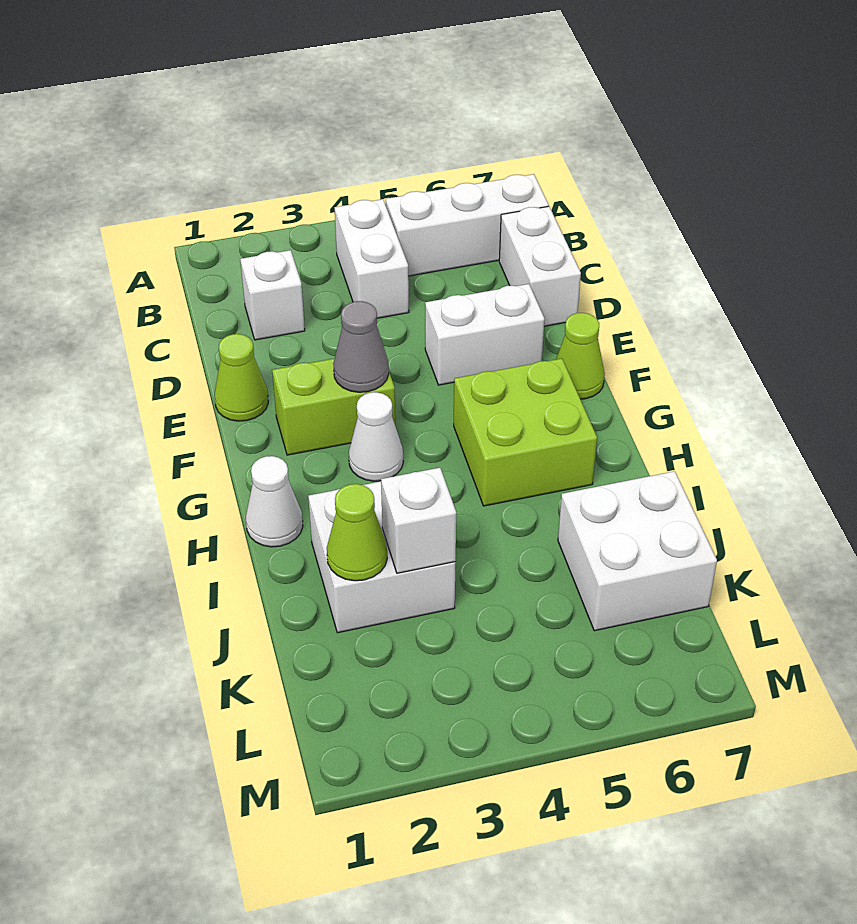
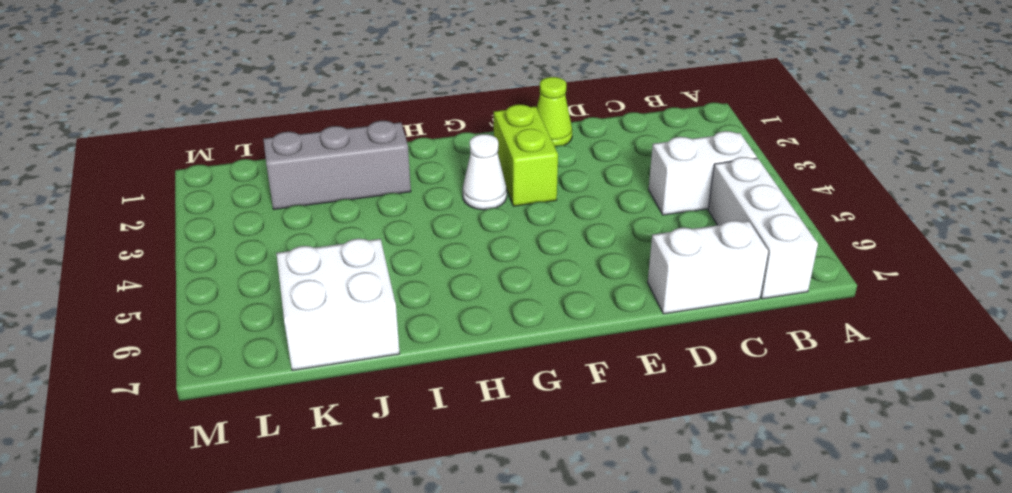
grey brick I2:K2 level 1 -> white brick I2:J3 level 1
none -> white brick C2 level 1
none -> white brick E5:E6 level 1
none -> lime cone F7 level 1

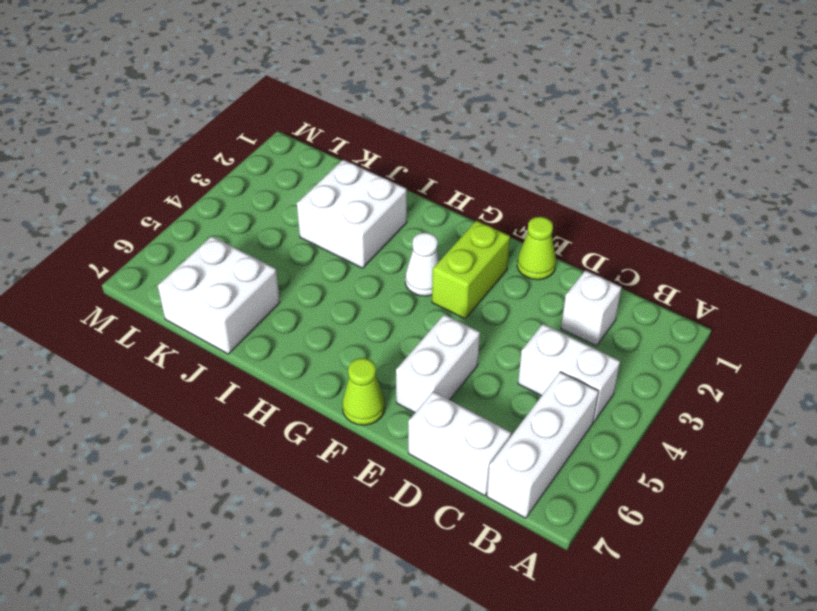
none -> lime brick G5:H6 level 1
none -> white cone H1 level 1
none -> grey cone F3 level 2

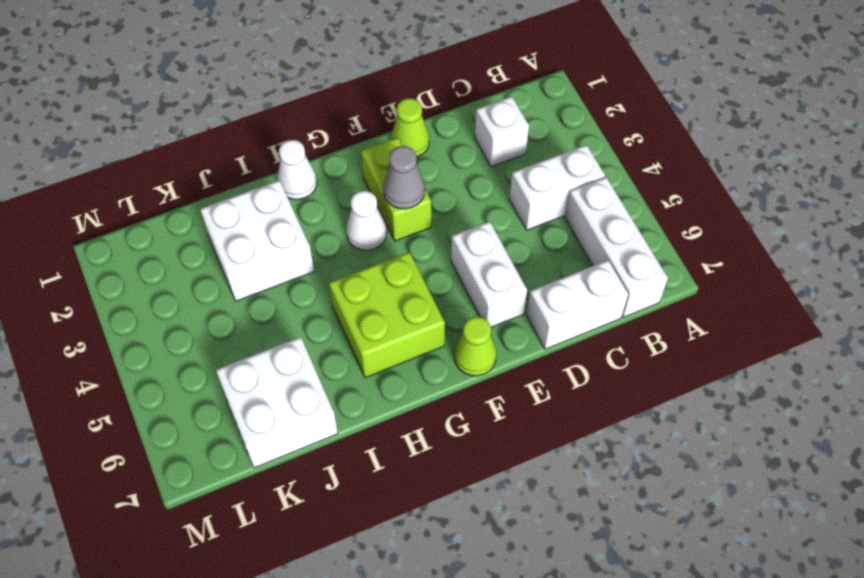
none -> lime cone J2 level 2
none -> white brick J3 level 2

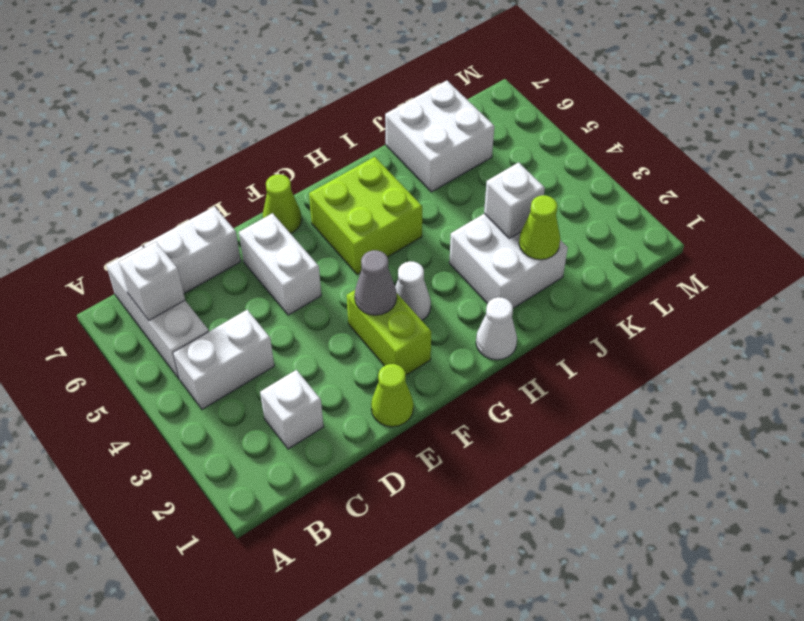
white brick B6 level 2 -> none

